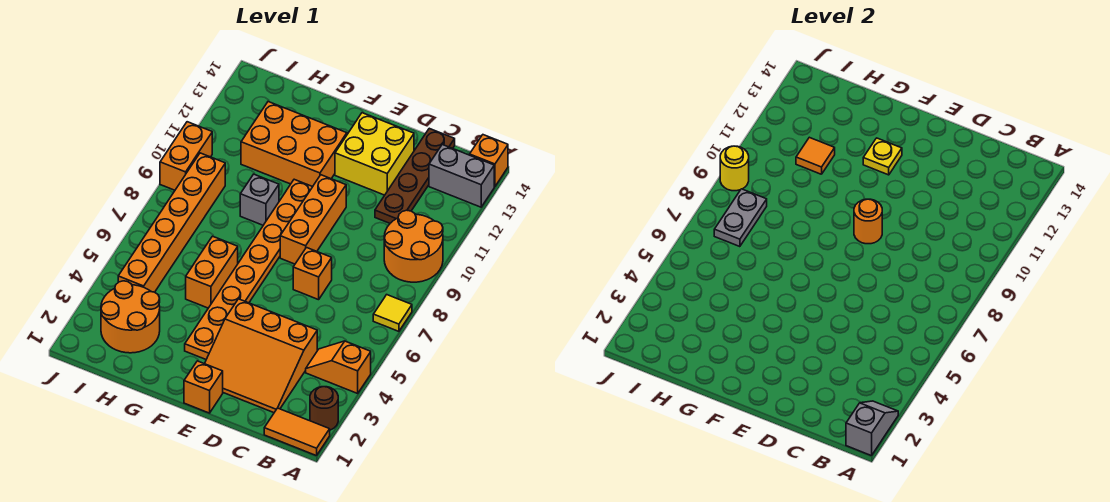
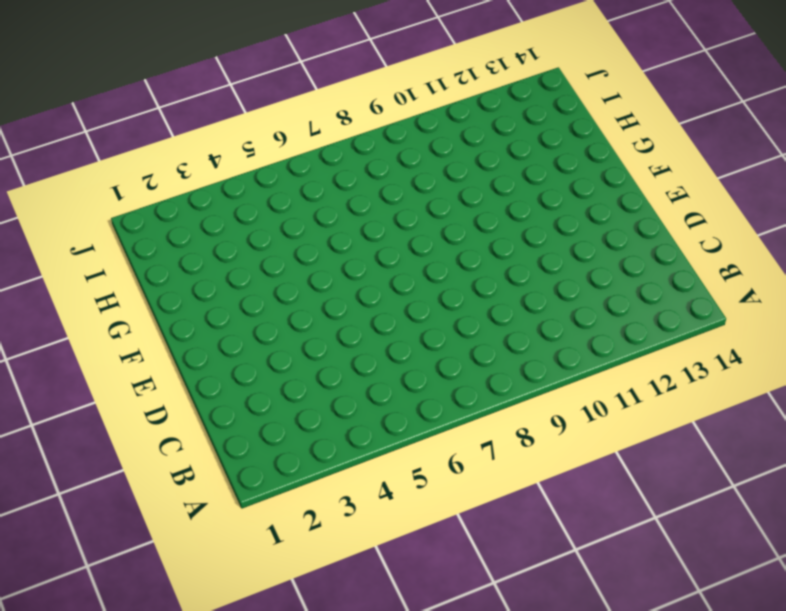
none -> orange tile A1:B1 level 1
none -> brown round brick A2 level 1
none -> orange slope A4:B4 level 1 top A

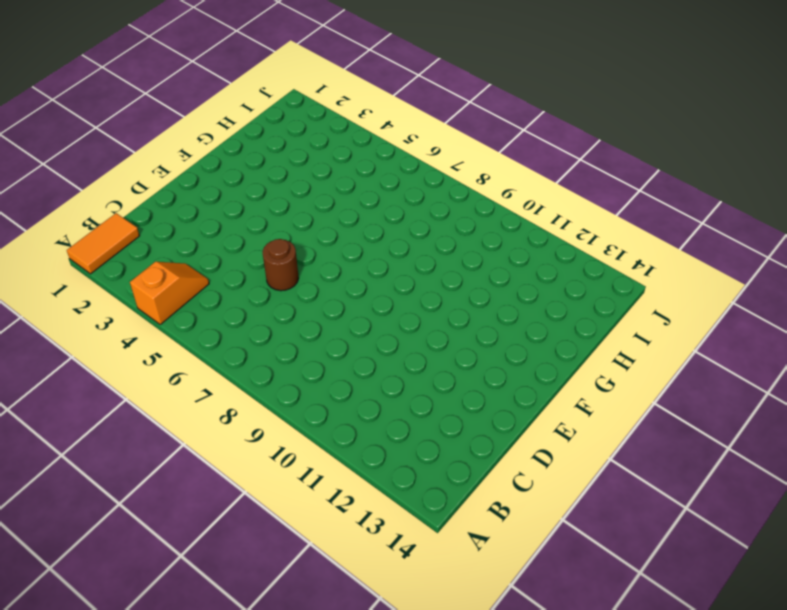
brown round brick D6 level 1 -> brown round brick A2 level 1
none -> yellow tile A7 level 1
none -> orange round brick A9:B10 level 1
none -> grey brick A13:B13 level 1

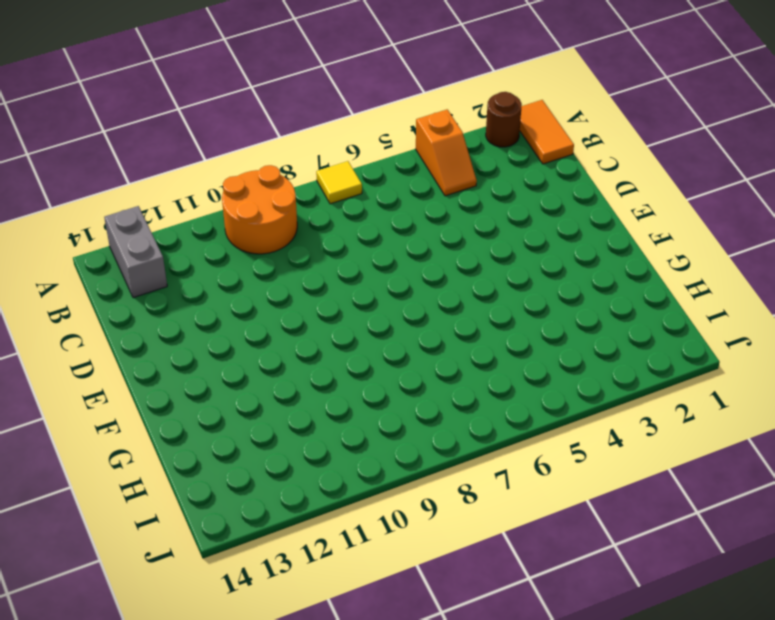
none -> orange brick A14 level 1
none -> orange slope C2:E4 level 1 top 4
none -> brown plate C11:C14 level 1

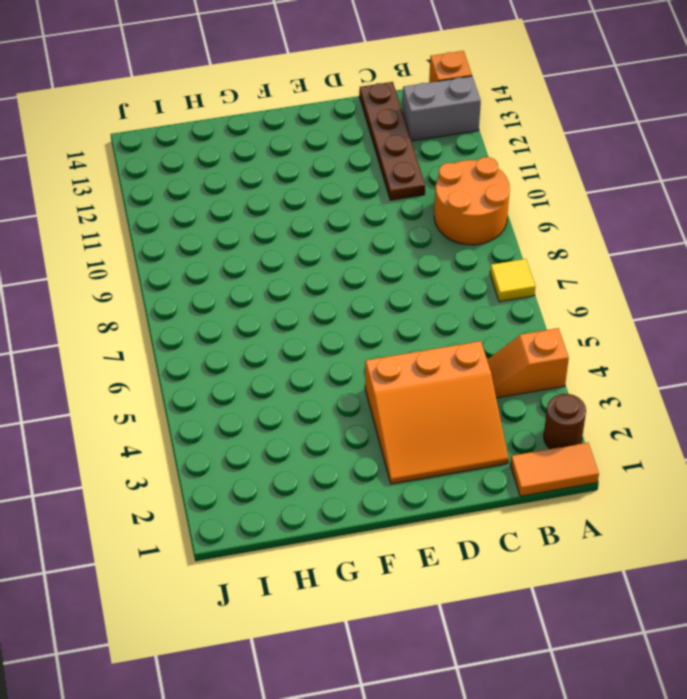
none -> orange brick D7 level 1
none -> yellow brick D12:E13 level 1
none -> orange brick E1 level 1

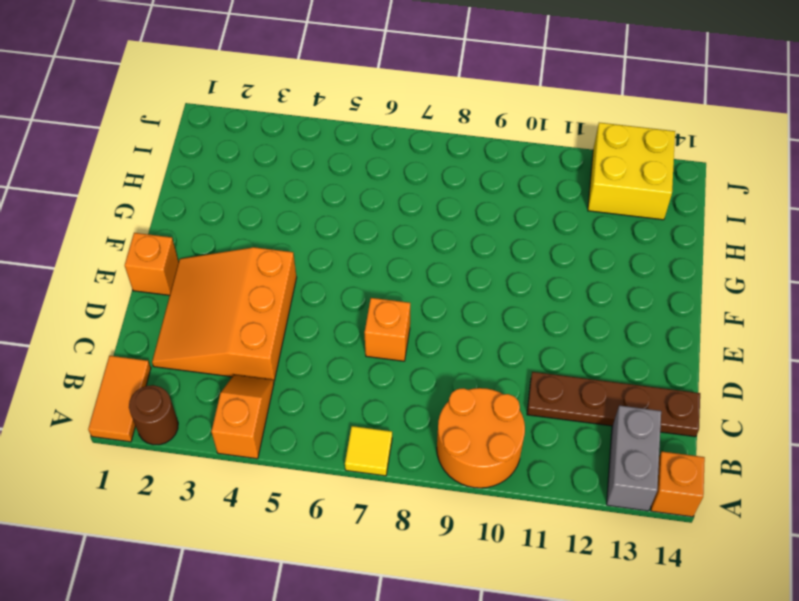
yellow brick I12:J13 level 1 -> yellow brick D12:E13 level 1
none -> orange brick E8:E10 level 1
none -> orange plate F3:F10 level 1
none -> orange brick F11:H12 level 1

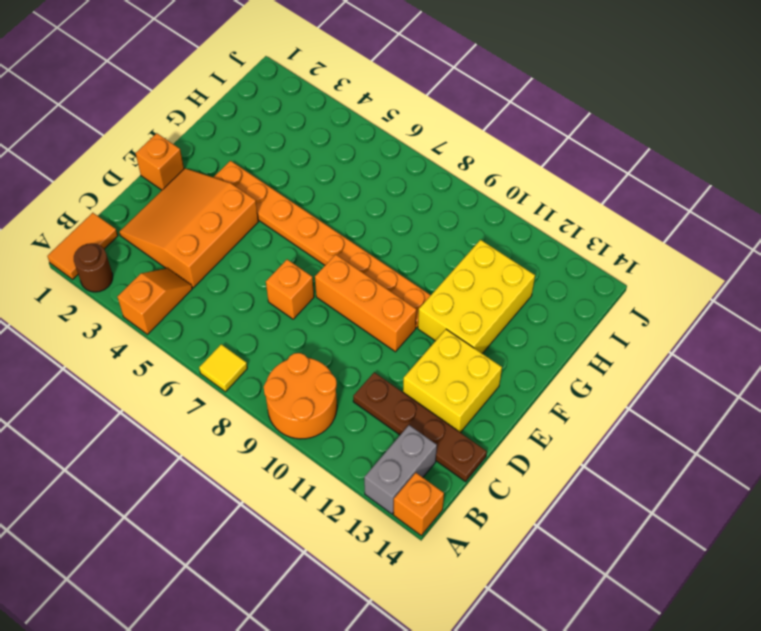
yellow brick F11:H12 level 1 -> orange brick F11:H12 level 1
none -> orange brick G5:G6 level 1
none -> grey brick G9 level 1
none -> orange round brick H2:I3 level 1

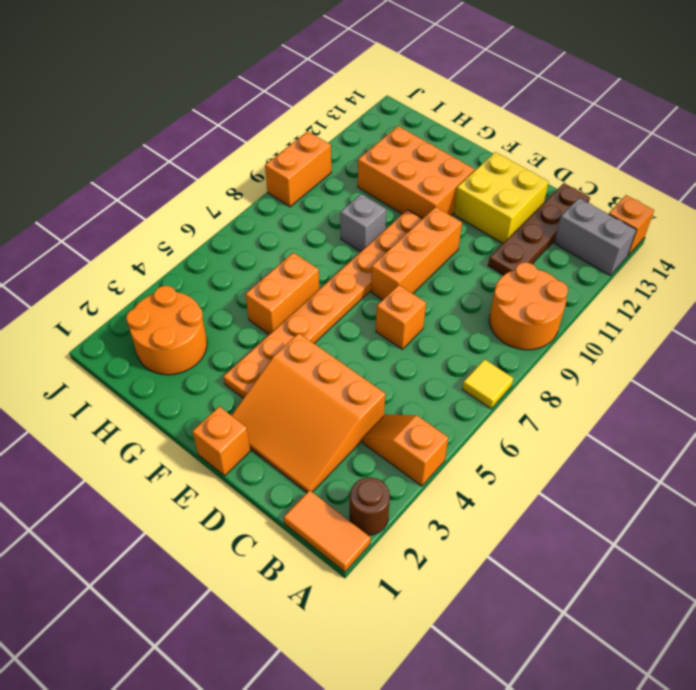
none -> orange brick I4:I9 level 1
none -> grey slope A1:A2 level 2 top 1
none -> orange round brick E9 level 2

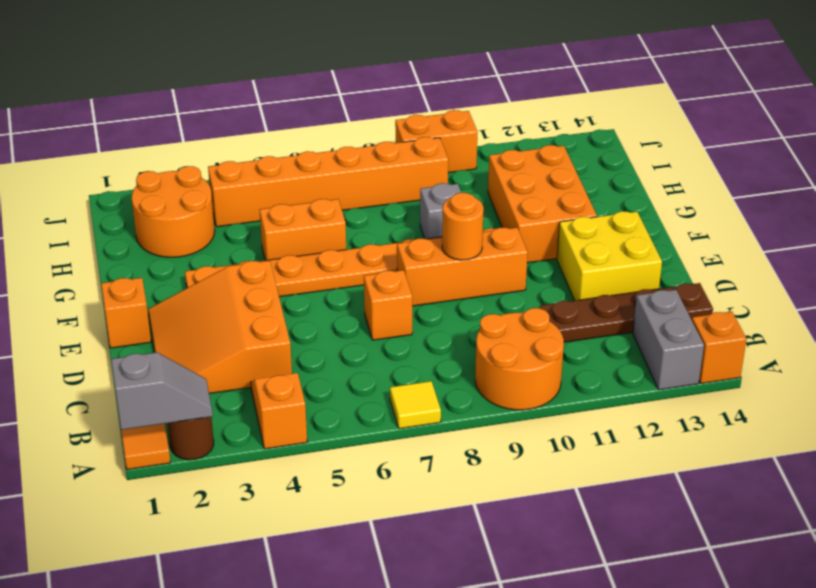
none -> yellow plate F12 level 2
none -> orange tile H11 level 2
none -> grey plate I7:I8 level 2

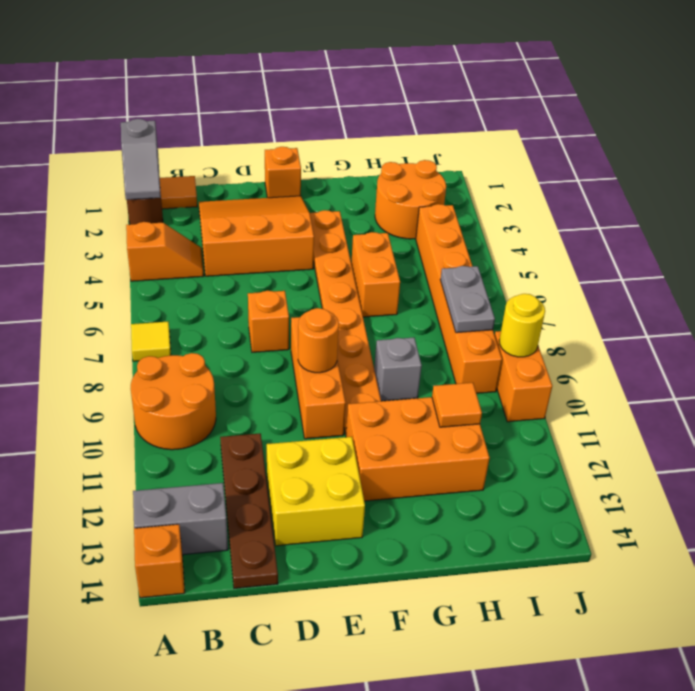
none -> yellow plate F12 level 2

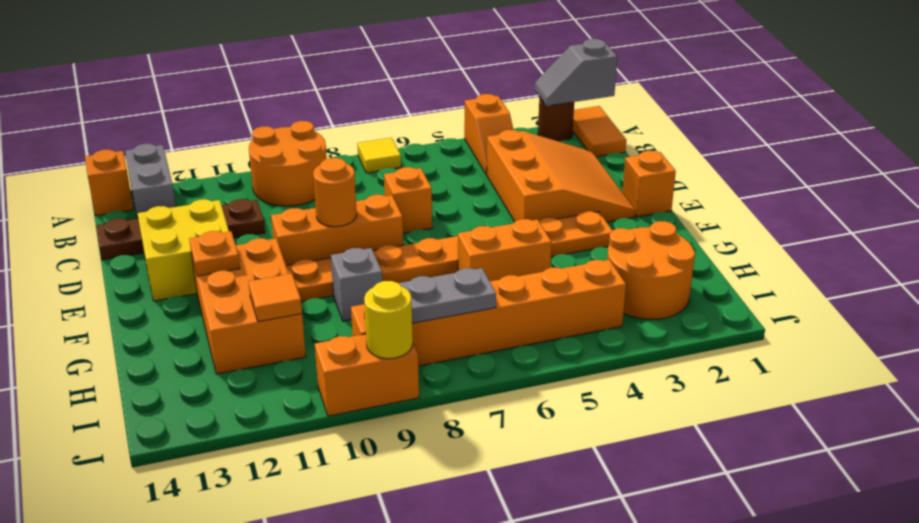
orange plate F12 level 2 -> yellow plate F12 level 2

